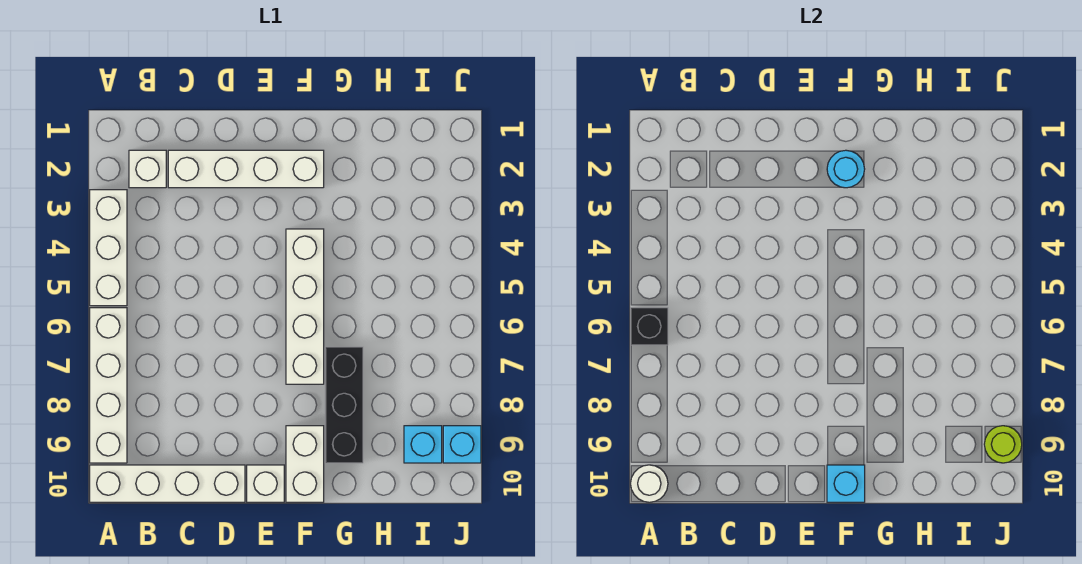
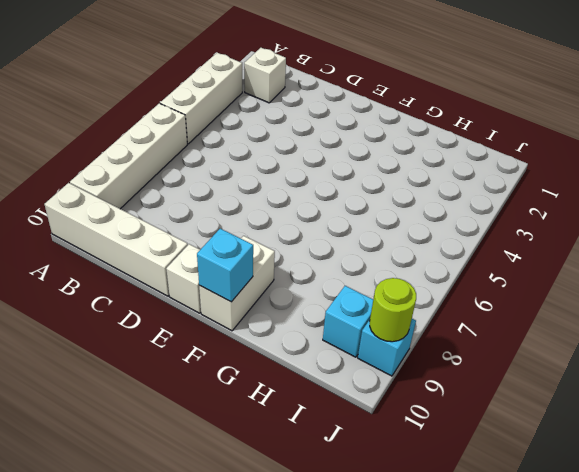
none -> white brick C2:F2 level 1
none -> white brick F4:F7 level 1
none -> black brick G7:G9 level 1

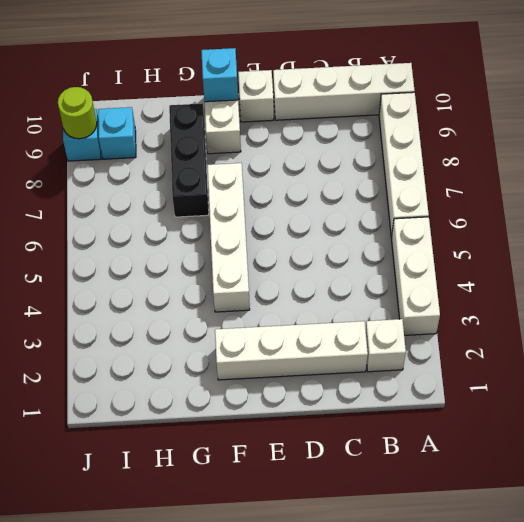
none -> black brick A6 level 2
none -> white round brick A10 level 2
none -> cyan round brick F2 level 2

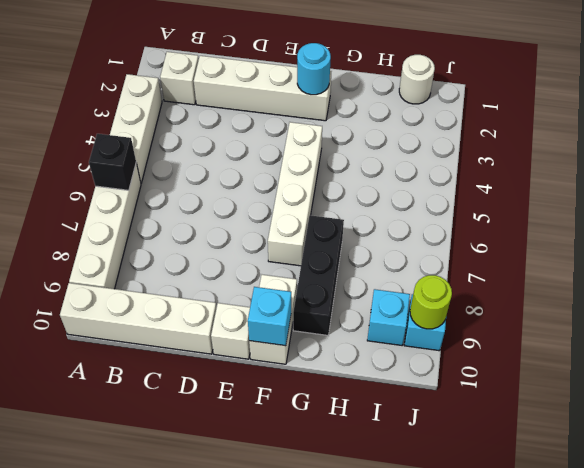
white round brick I1 level 1 -> white round brick A10 level 2

